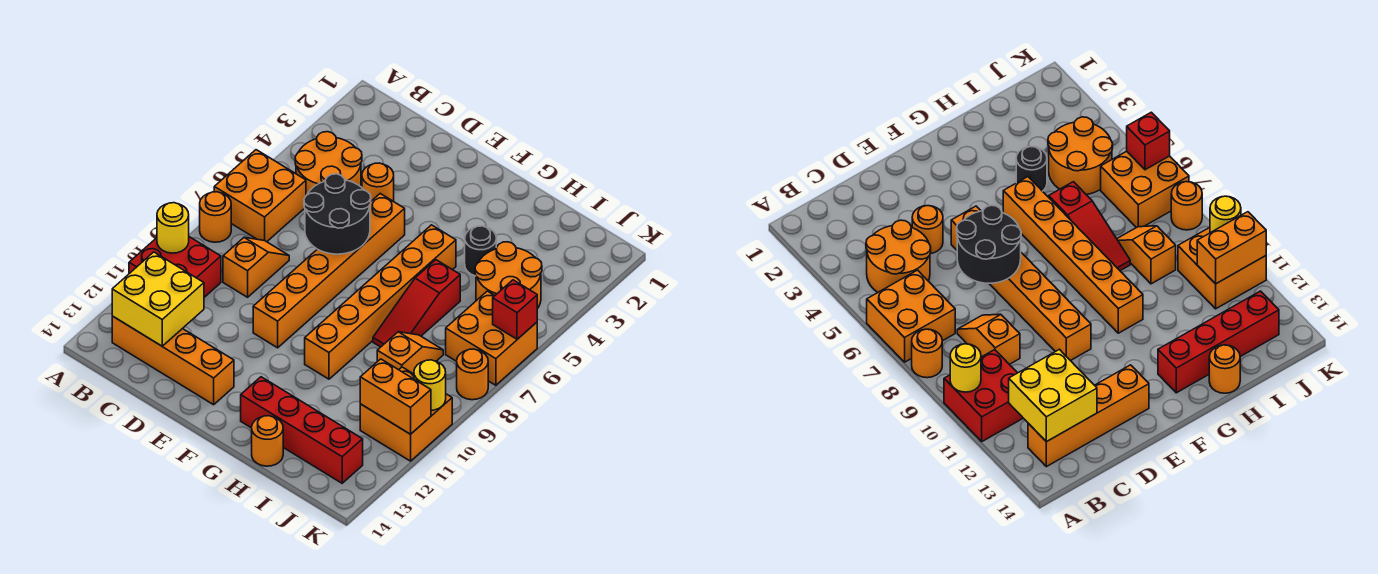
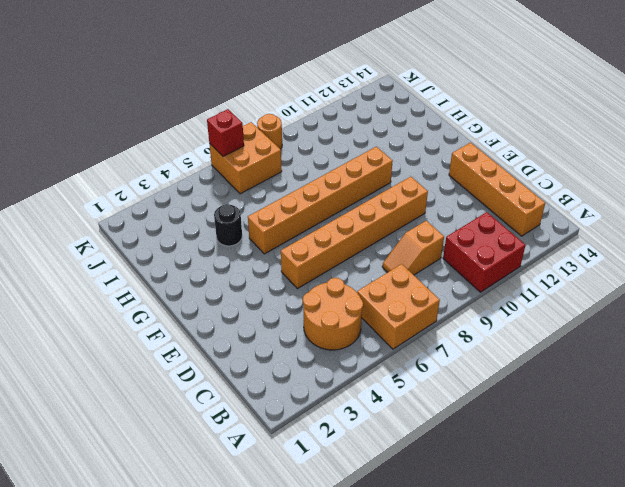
none -> orange round brick A8 level 1
none -> orange round brick D4 level 1
none -> red brick G13:J13 level 1

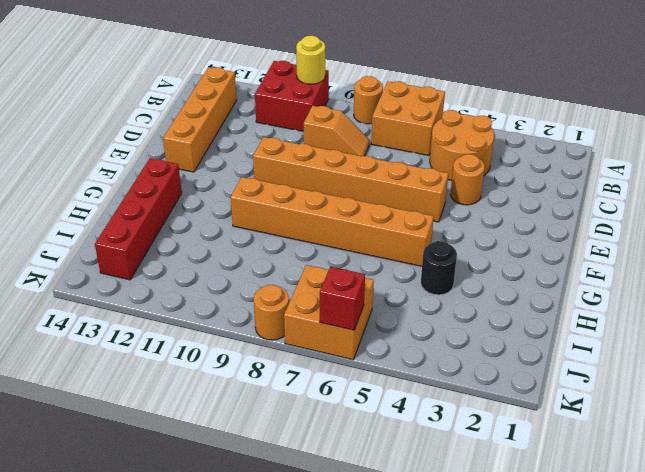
none -> red slope H6:H8 level 1 top 6
none -> orange round brick H14 level 1
none -> orange round brick I4:J5 level 1

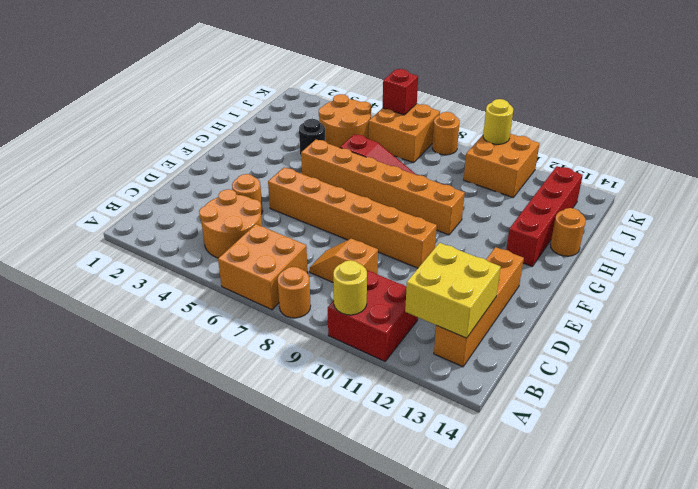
none -> orange slope I8:I9 level 1 top 9
none -> black round brick D6:E7 level 2
none -> orange brick J11:K11 level 2

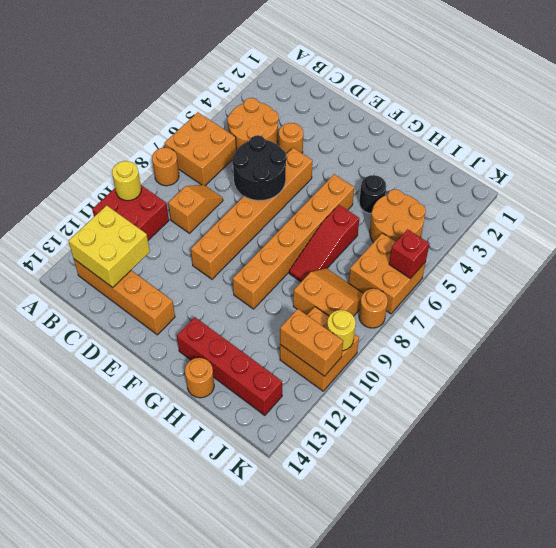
orange slope I8:J9 level 1 top 9 -> orange slope I8:I9 level 1 top 9

